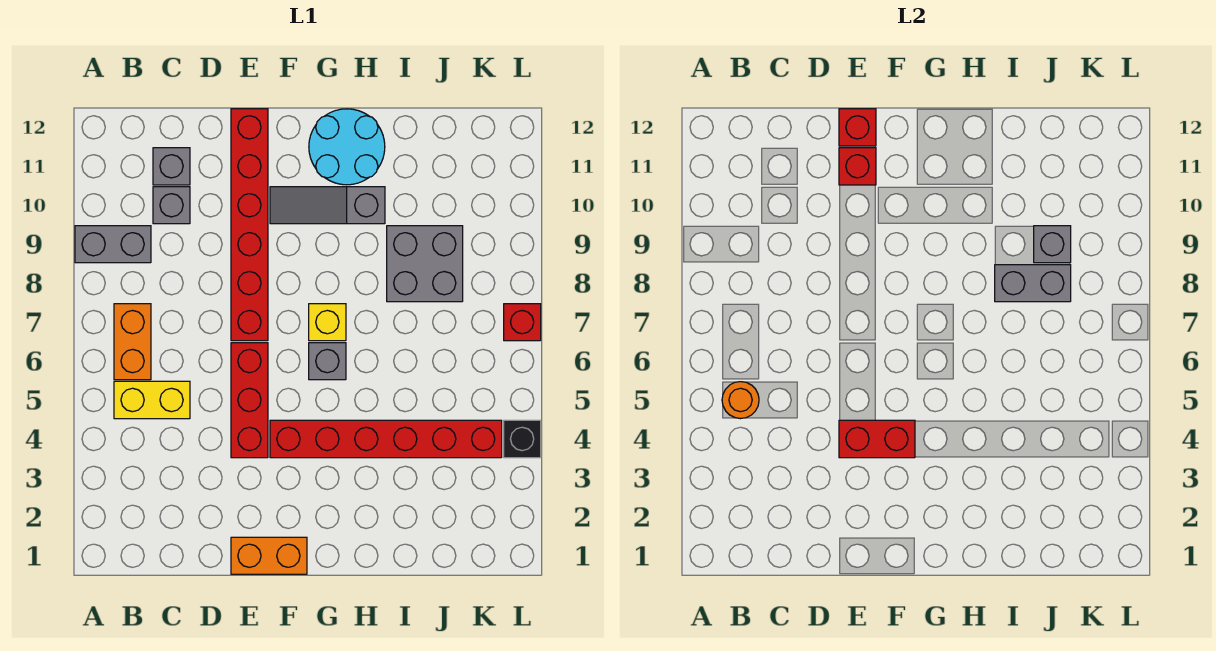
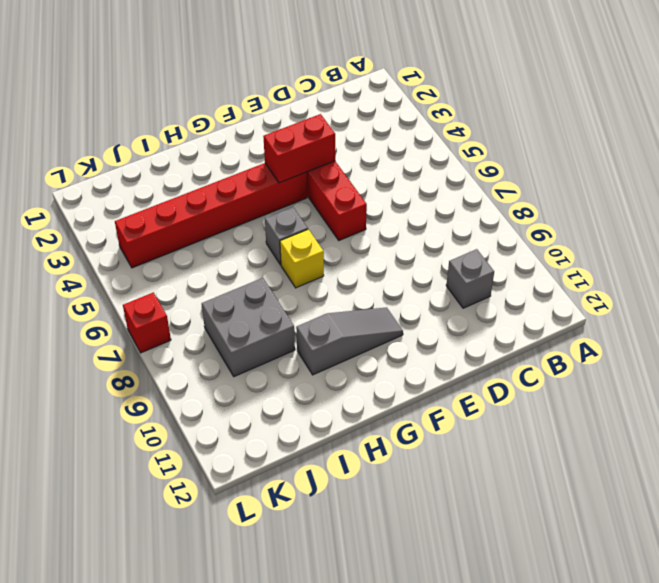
none -> grey brick A9:B9 level 1
none -> yellow brick B5:C5 level 1
none -> orange brick B6:B7 level 1

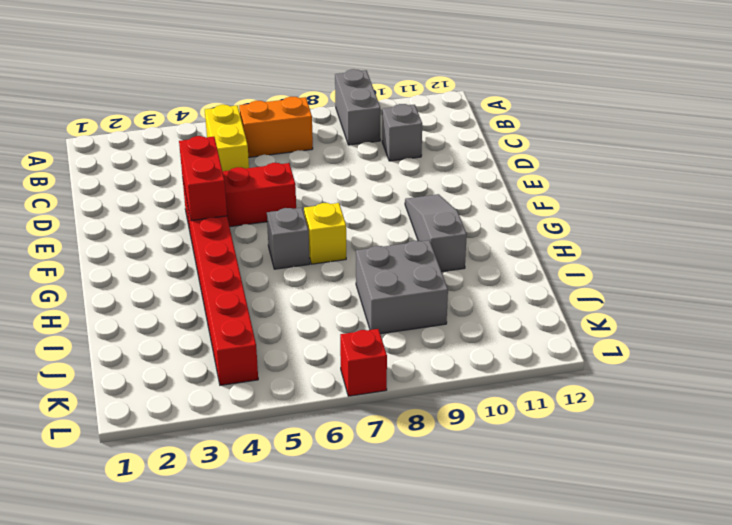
none -> grey brick C11 level 1
none -> orange brick E1:F1 level 1
none -> red brick E7:E12 level 1

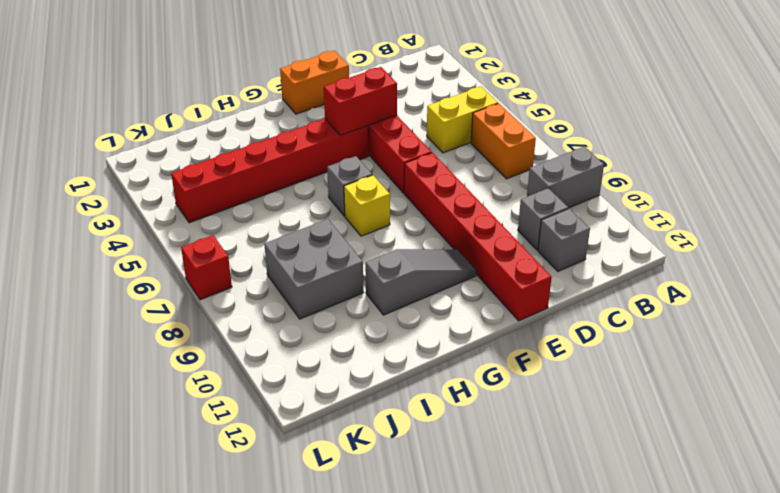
none -> cyan round brick G11:H12 level 1
none -> black brick L4 level 1
none -> orange round brick B5 level 2

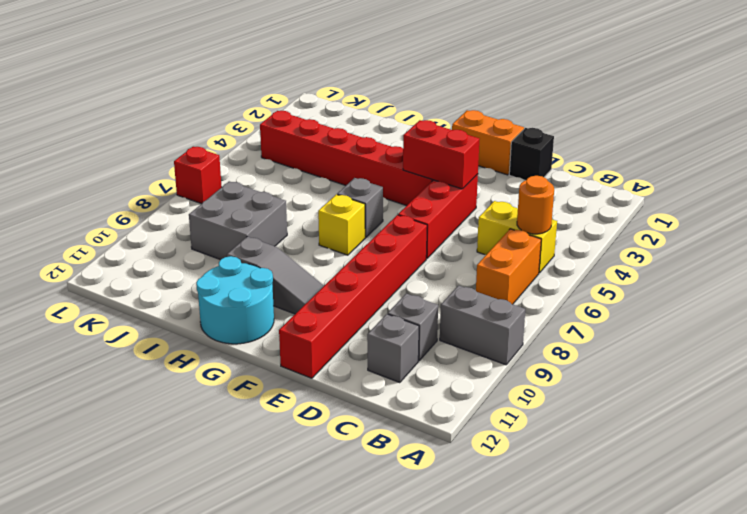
black brick D1 level 1 -> black brick L4 level 1
none -> red brick E11 level 2
none -> red brick E12 level 2
none -> grey brick I8:J8 level 2

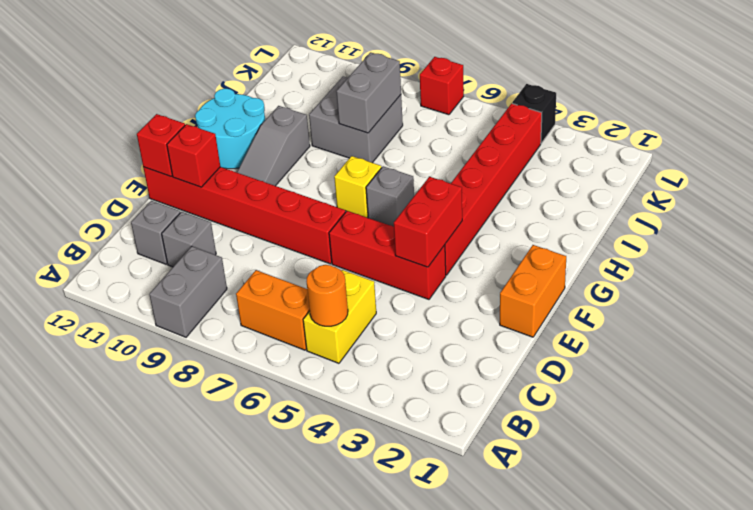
none -> grey brick J9 level 2

